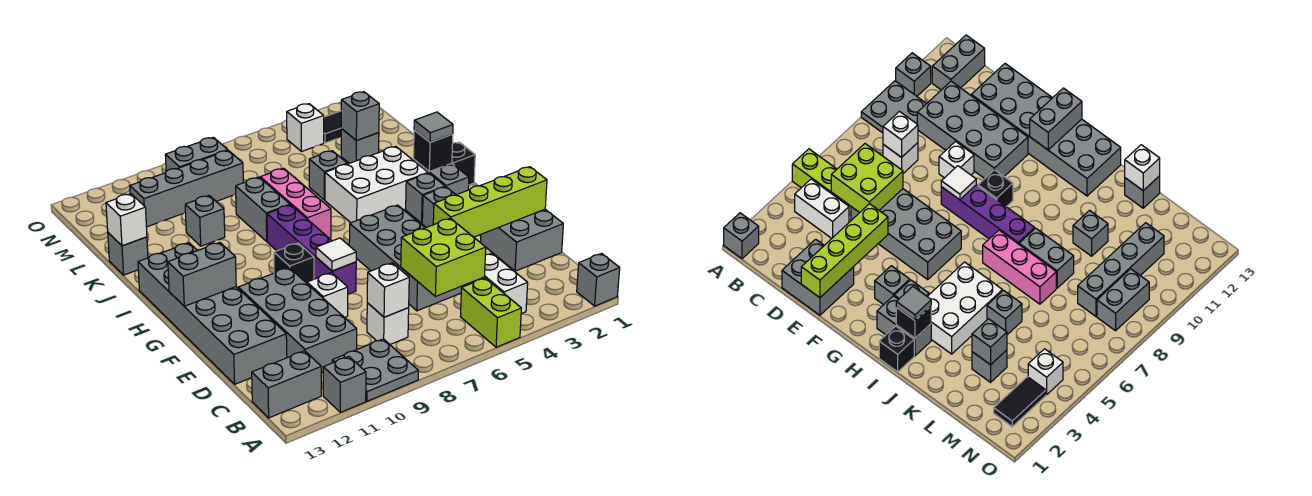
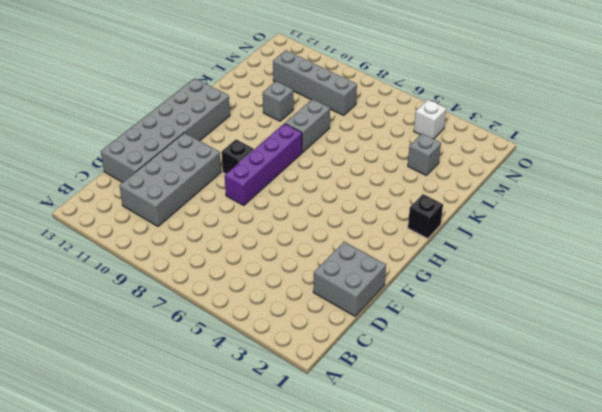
none -> grey brick A1 level 1
none -> lime brick A5:B5 level 1
none -> grey plate A9:B10 level 1
none -> grey brick A11 level 1

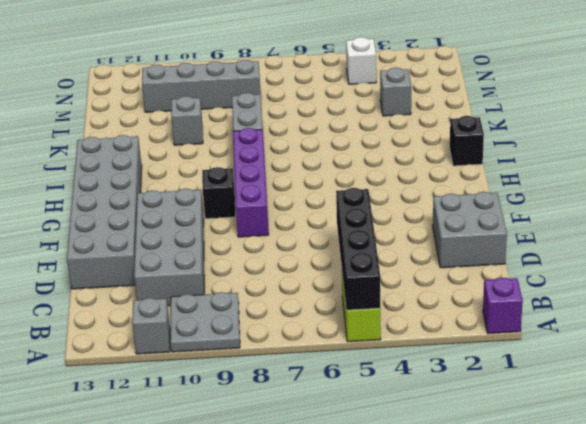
purple brick A1 level 1 -> grey brick A1 level 1
black brick A5:D5 level 2 -> lime brick C5:D6 level 2
none -> white brick B4:C4 level 1
none -> grey brick B12:B13 level 1
none -> white brick C8 level 1
none -> grey brick D5:G6 level 1

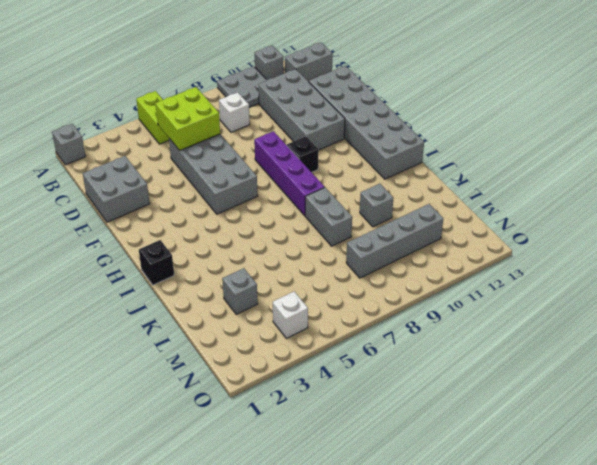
none -> white brick B4:C4 level 1
none -> white brick E9 level 1
none -> grey brick G3 level 1
none -> grey brick H2:I2 level 1

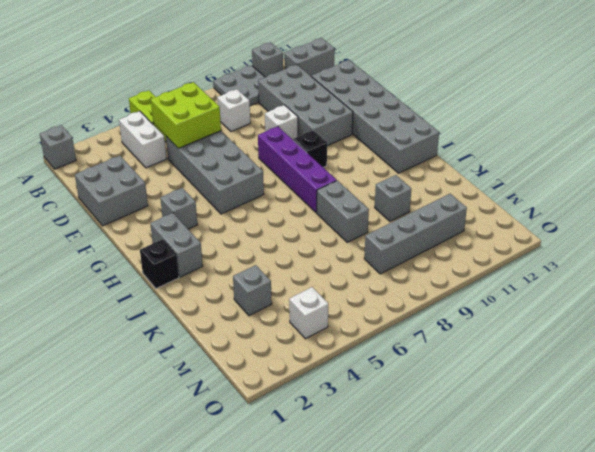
none -> grey brick H3 level 1
none -> white brick I3:J5 level 1
none -> pink brick I7:K7 level 1
none -> grey brick K5 level 1

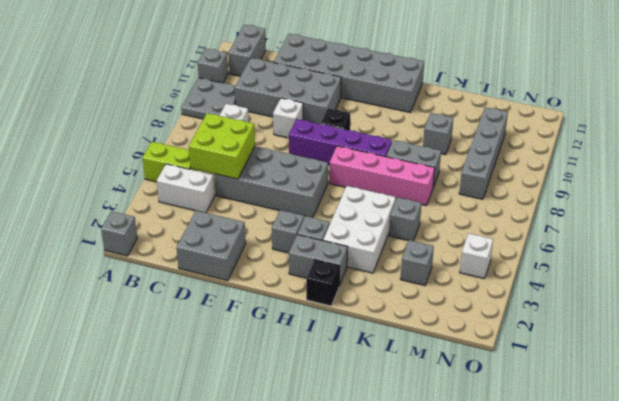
pink brick H7:K7 level 1 -> pink brick I7:K7 level 1
none -> grey brick K13 level 1
none -> black tile N2:N3 level 1
none -> grey brick N8:N9 level 1
none -> white brick C8 level 2

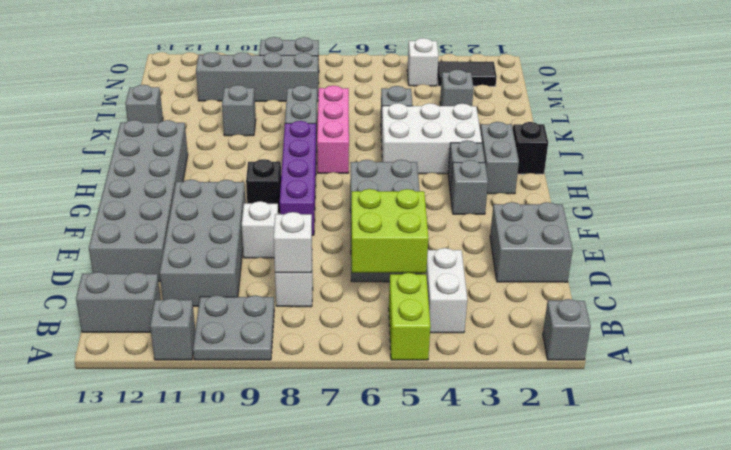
none -> lime brick E1:E4 level 2
none -> white tile F8 level 2
none -> grey brick G12:G13 level 2
none -> black brick I2 level 2

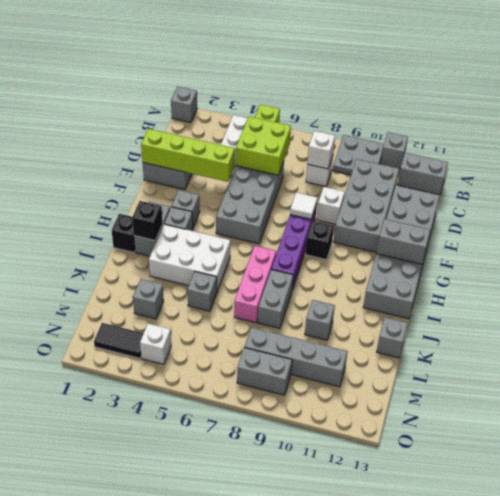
none -> white brick K13 level 2
none -> grey brick L3 level 2
none -> grey tile I2 level 3

